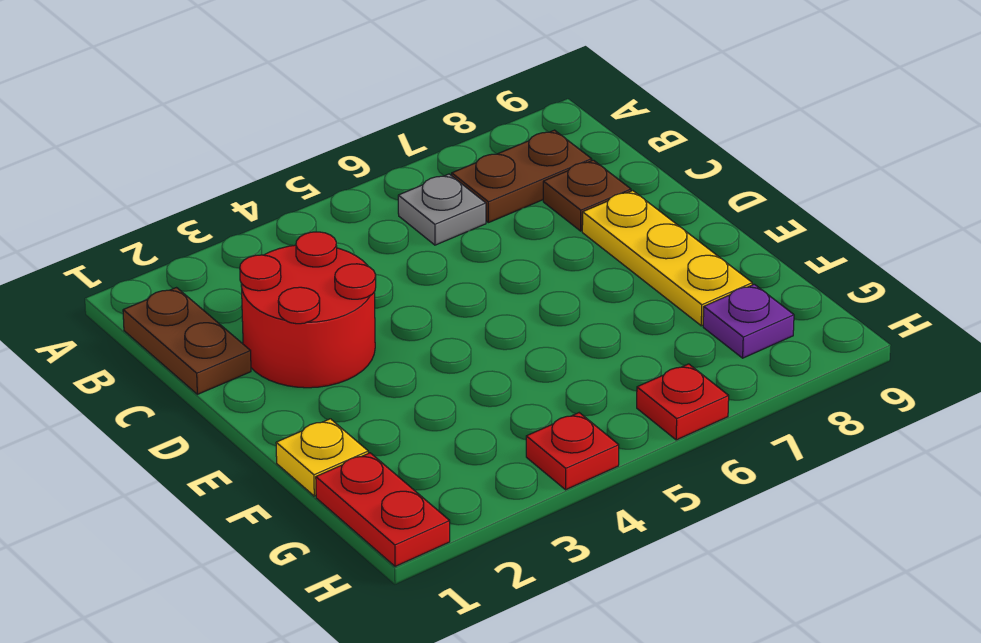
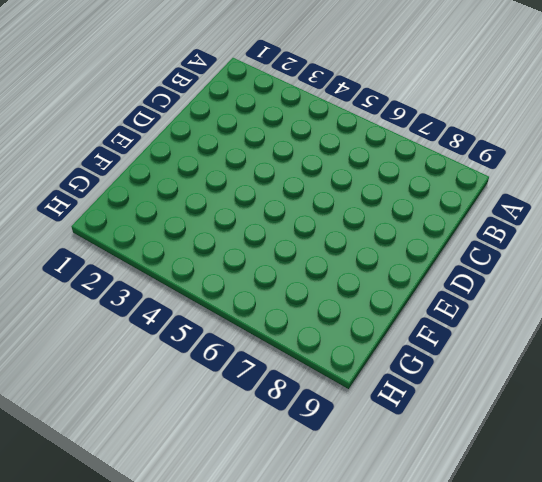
none -> brown plate B1:C1 level 1
none -> grey plate B6 level 1

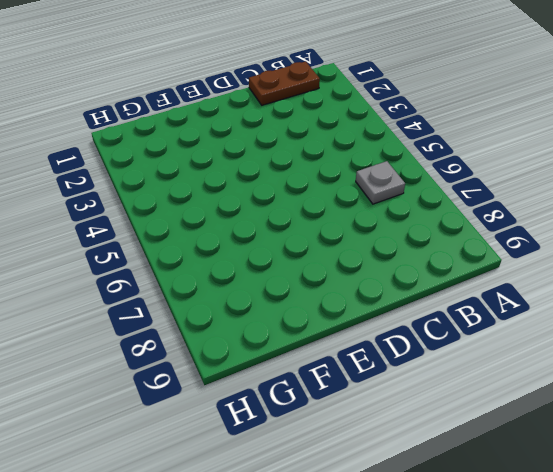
none -> brown plate B7:B8 level 1
none -> red round brick C2:D3 level 1

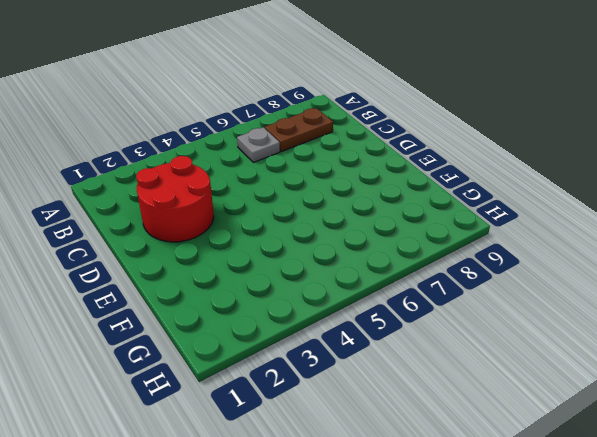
none -> brown plate B1:C1 level 1
none -> brown plate C8 level 1

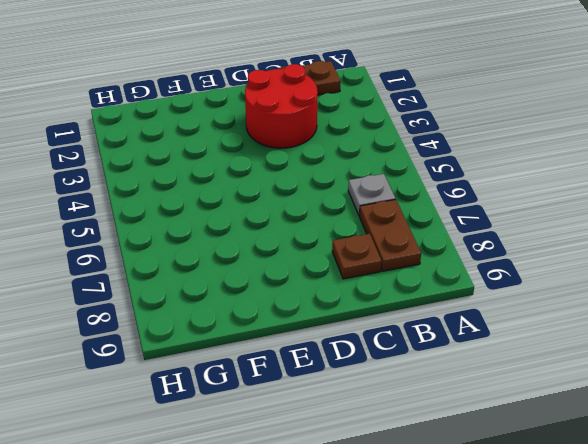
none -> yellow plate D8:F8 level 1
none -> yellow plate F1 level 1

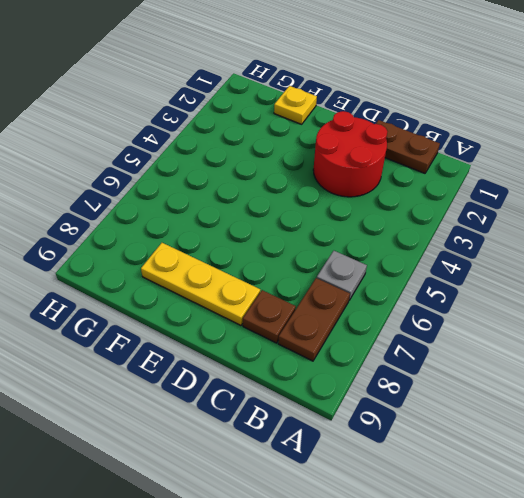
none -> red plate G1:H1 level 1
none -> purple plate G8 level 1

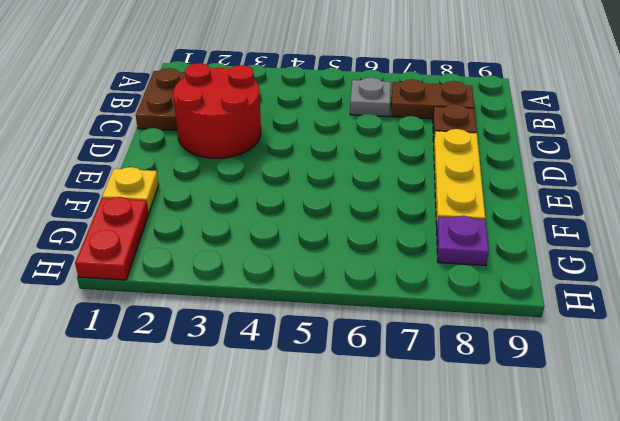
none -> red plate H4 level 1
none -> red plate H6 level 1

